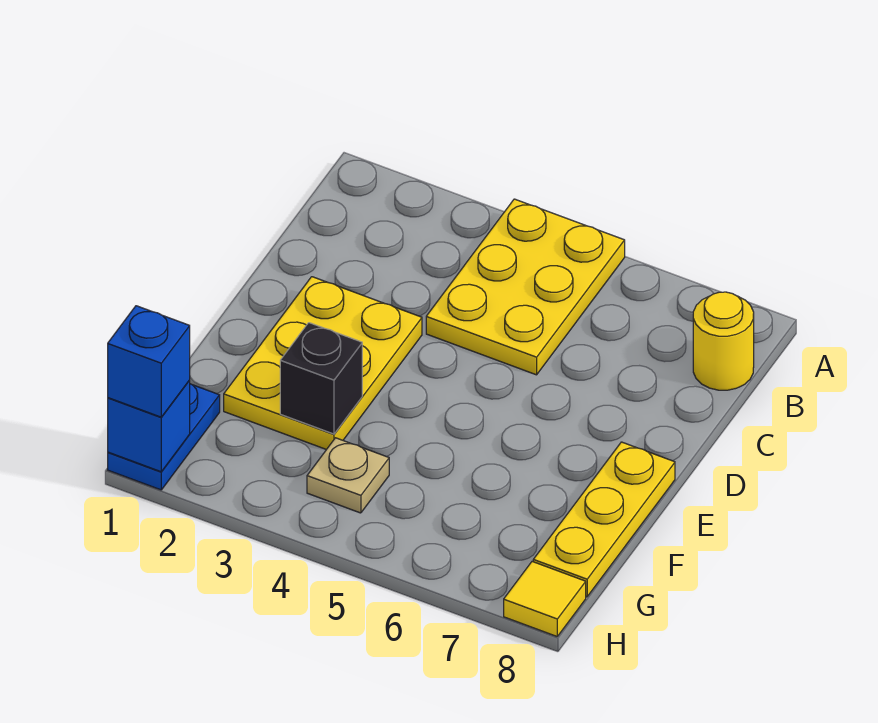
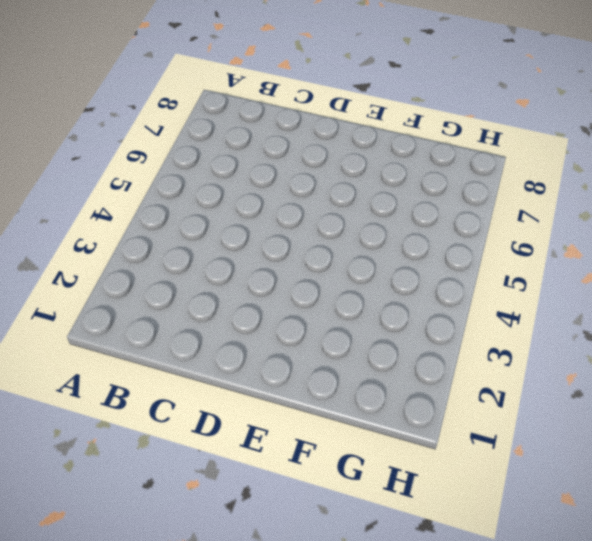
none -> yellow plate A4:C5 level 1
none -> yellow round brick B8 level 1

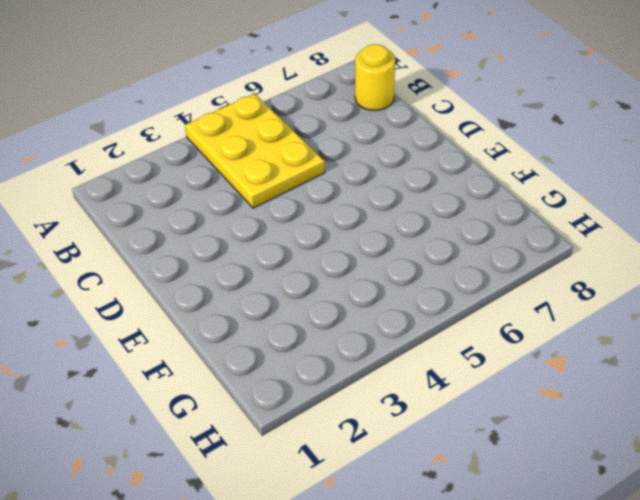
none -> yellow plate D2:F3 level 1
none -> yellow plate E8:G8 level 1

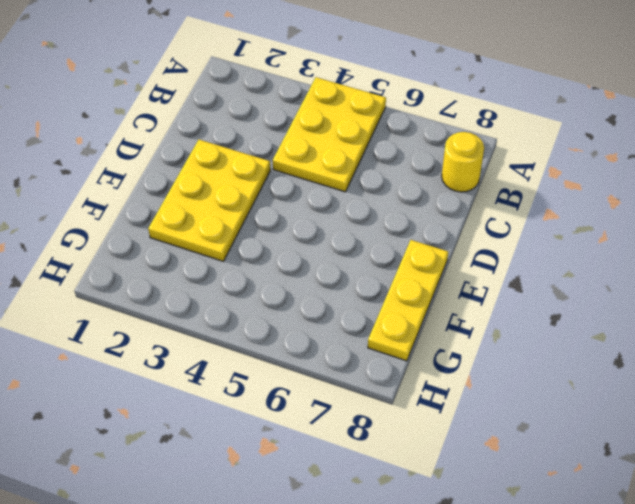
none -> blue plate G1:H1 level 1
none -> tan plate G4 level 1

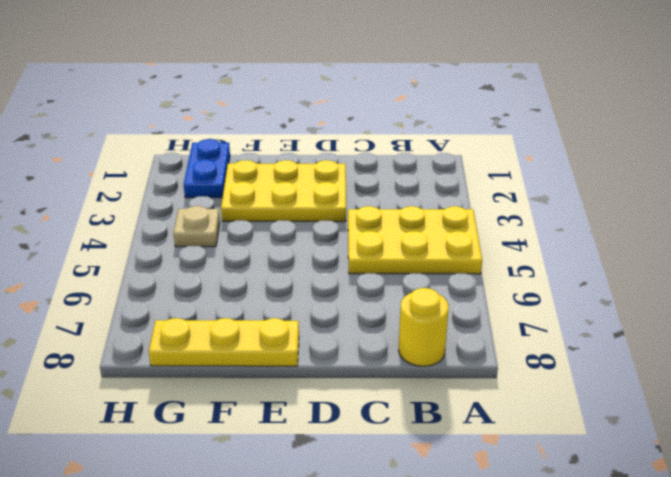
blue plate G1:G2 level 1 -> blue plate G1:H1 level 1
none -> yellow tile H8 level 1
none -> black brick F3 level 2

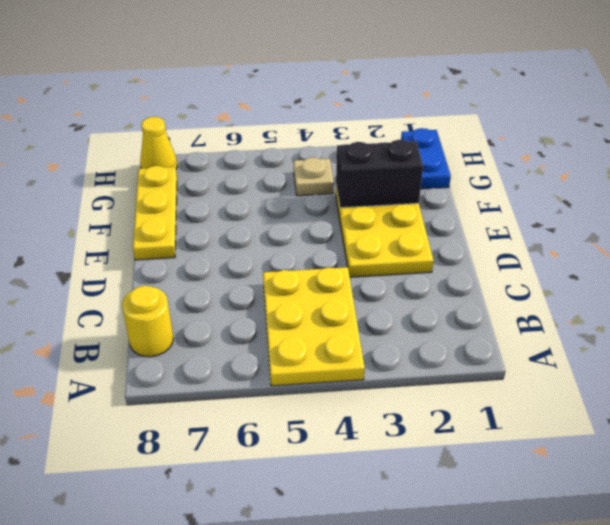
black brick F2:F3 level 2 -> black brick F3 level 2
yellow cone H8 level 1 -> yellow tile H8 level 1
none -> blue brick H1 level 2
none -> blue brick H1 level 3

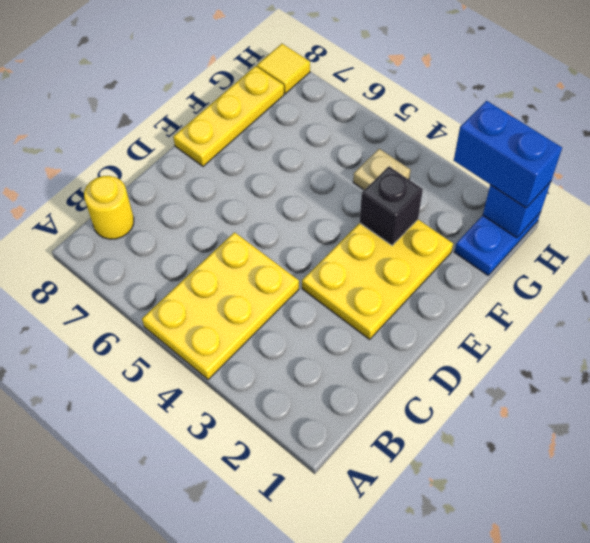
blue brick H1:H2 level 3 -> blue brick H1 level 3

